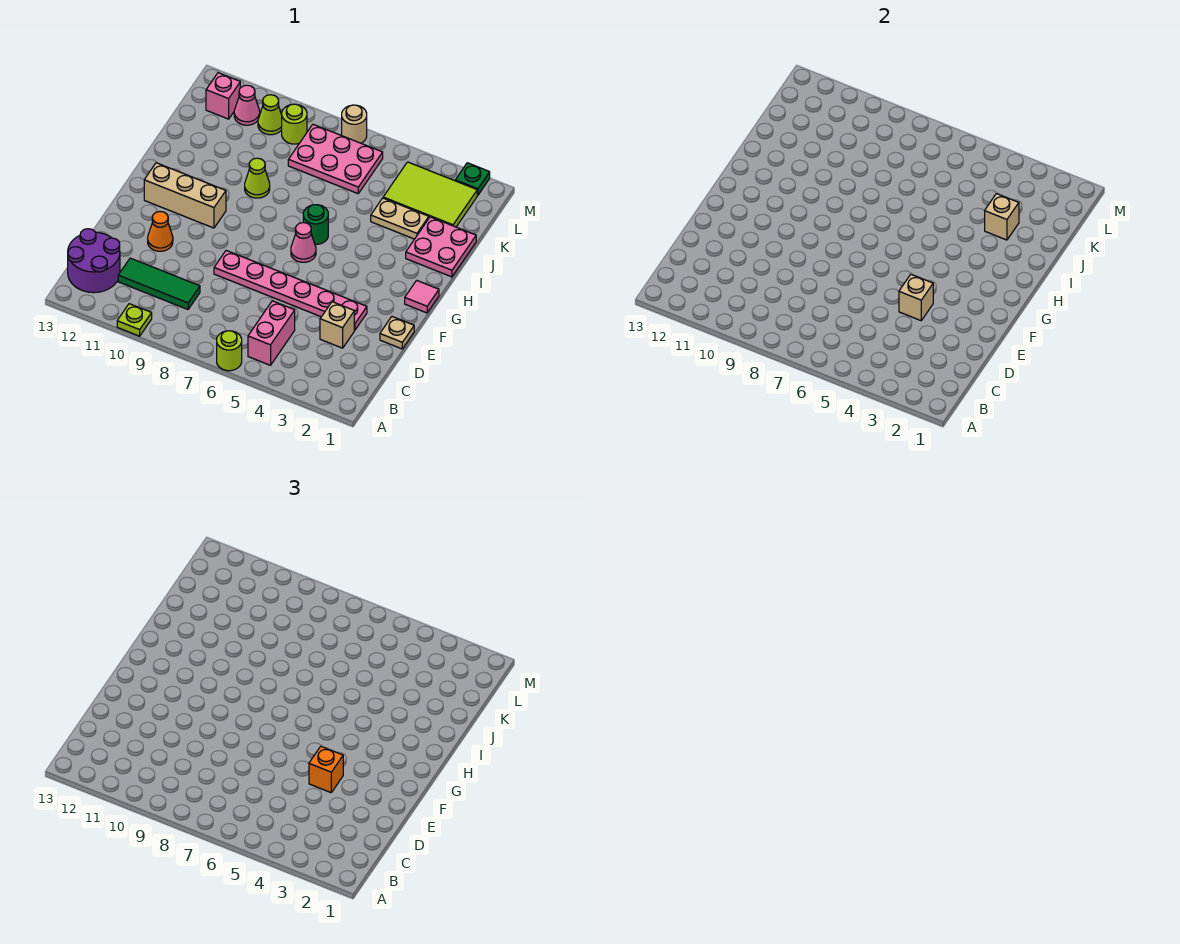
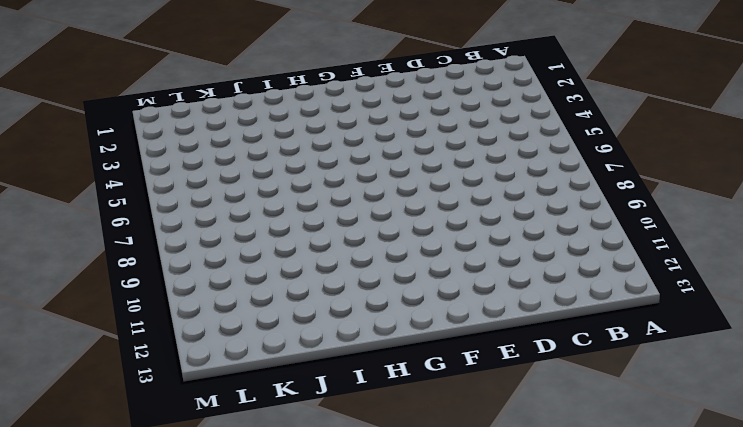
none -> lime round brick A6 level 1
none -> lime plate A10 level 1
none -> pink brick B5:C5 level 1

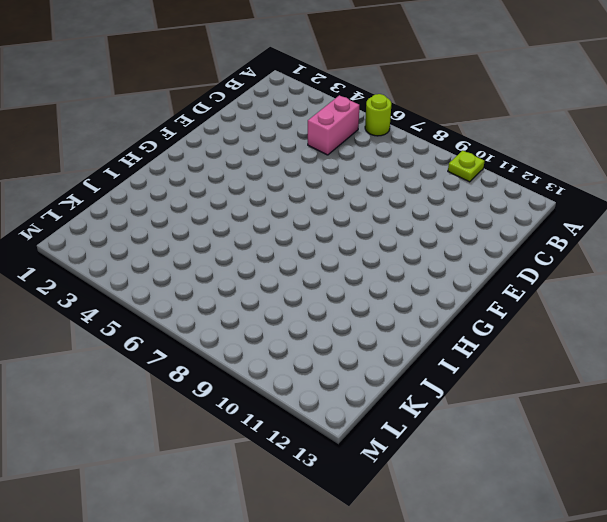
none -> purple round brick B12:C13 level 1
none -> green tile C9:C11 level 1
none -> tan brick D3 level 1

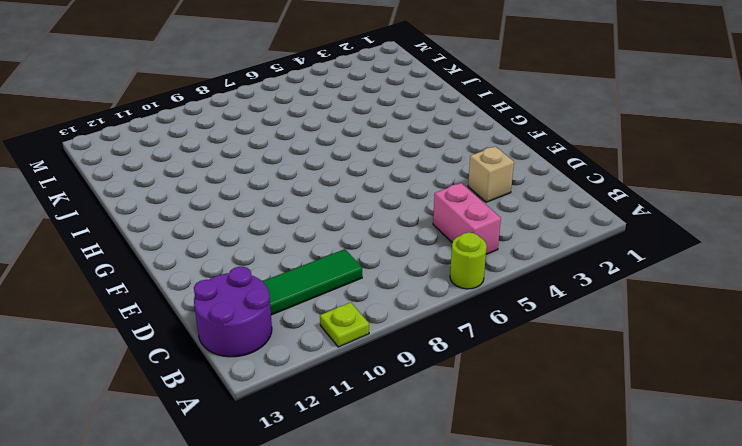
none -> tan plate E1 level 1
none -> pink plate E3:E8 level 1
none -> orange cone E11 level 1

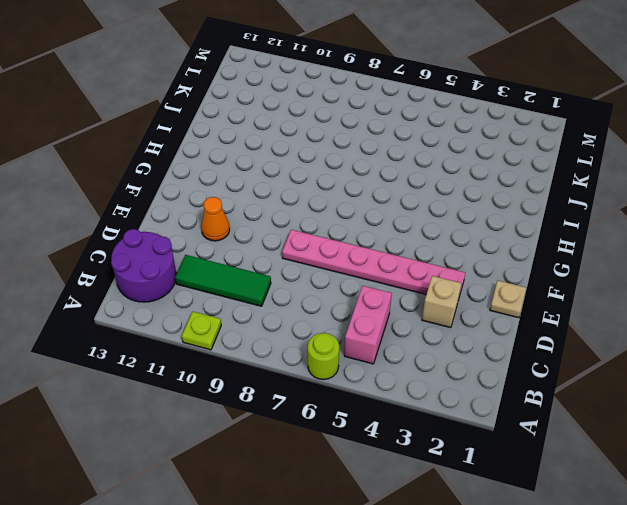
none -> pink tile G1 level 1
none -> pink cone G6 level 1
none -> tan brick G10:G12 level 1

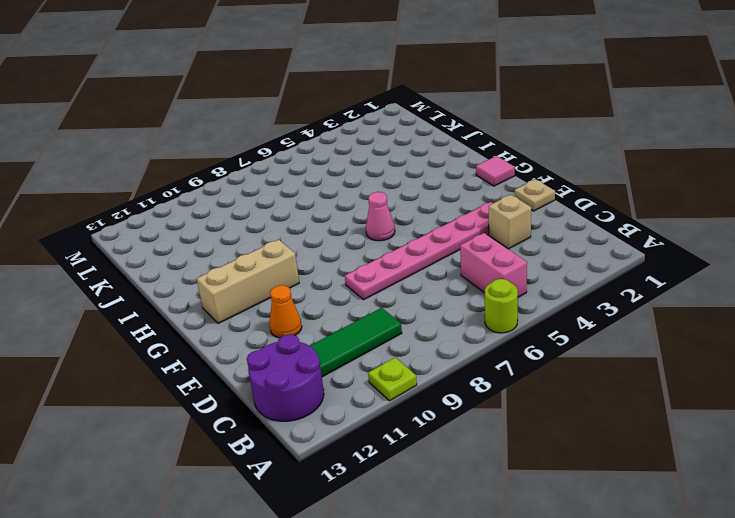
none -> green round brick H6 level 1
none -> pink plate I1:J2 level 1
none -> lime cone I9 level 1

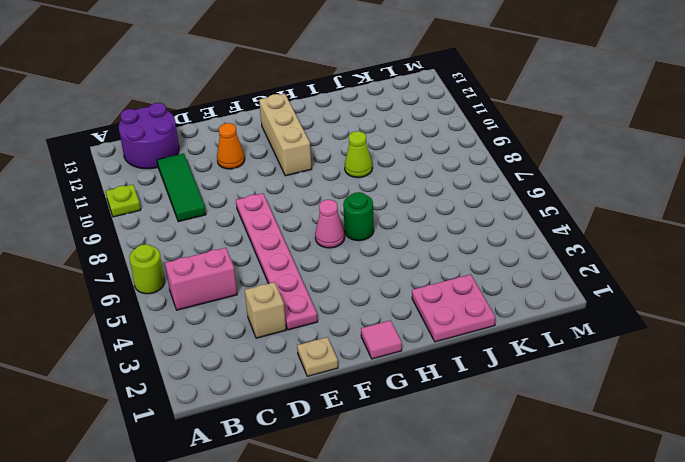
none -> tan plate J3:J4 level 1
none -> lime tile K2:L4 level 1
none -> pink plate K6:L8 level 1

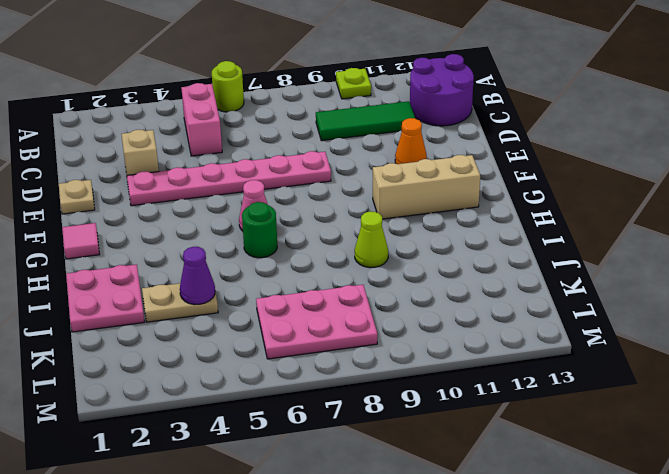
purple cone J4 level 2 -> none
none -> lime tile K2:L4 level 1
none -> lime round brick L9 level 1
none -> lime cone L10 level 1

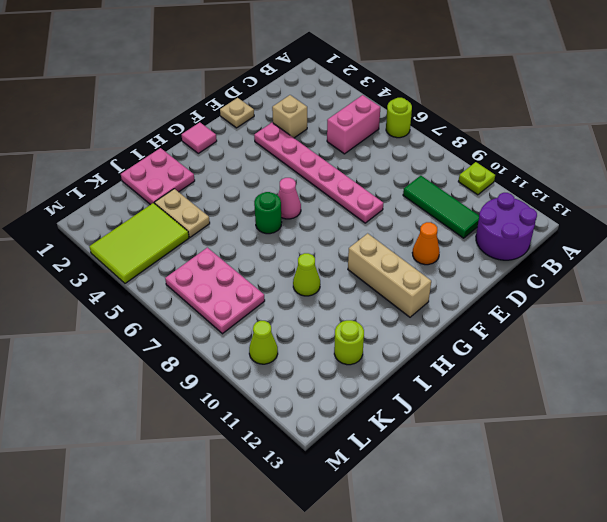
lime round brick J12 level 1 -> lime round brick L9 level 1
lime tile K3:M4 level 1 -> lime tile K2:L4 level 1
none -> pink cone L11 level 1
none -> pink brick L12 level 1
none -> green plate M2 level 1

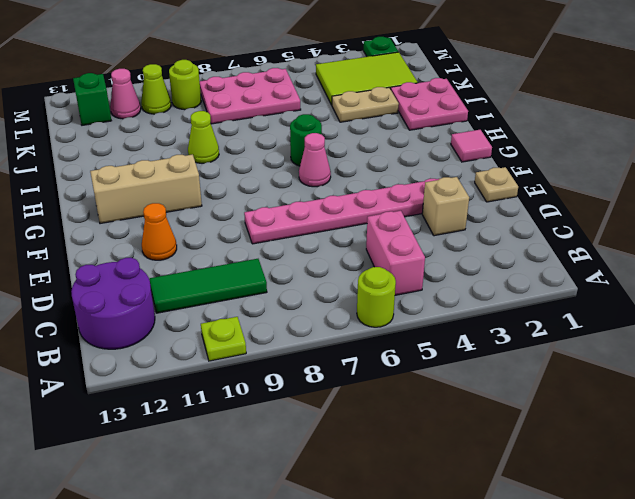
green brick L12 level 1 -> pink brick L12 level 1
none -> tan round brick M7 level 1
none -> tan brick E4 level 2
none -> tan brick J3 level 2

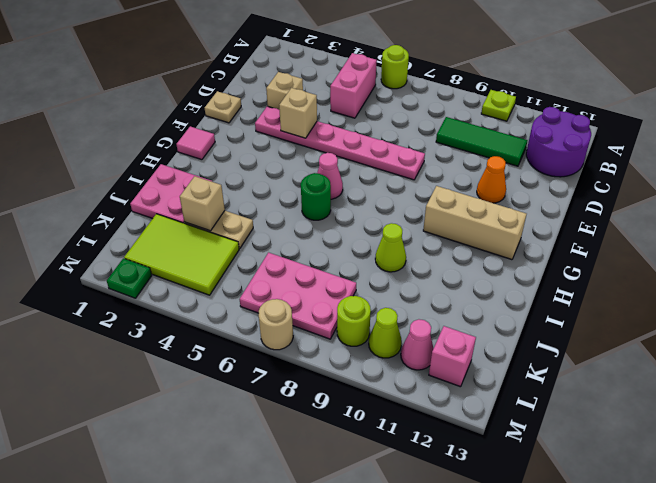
none -> orange brick E4 level 3

